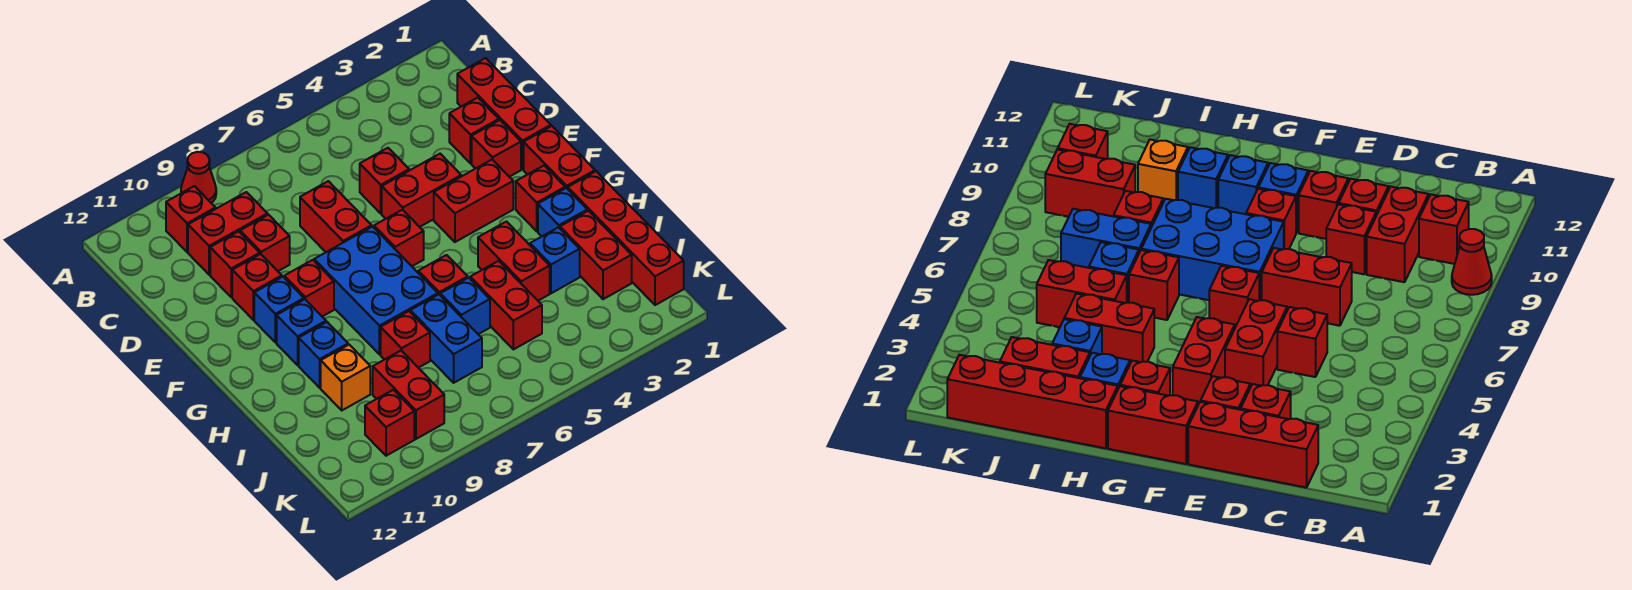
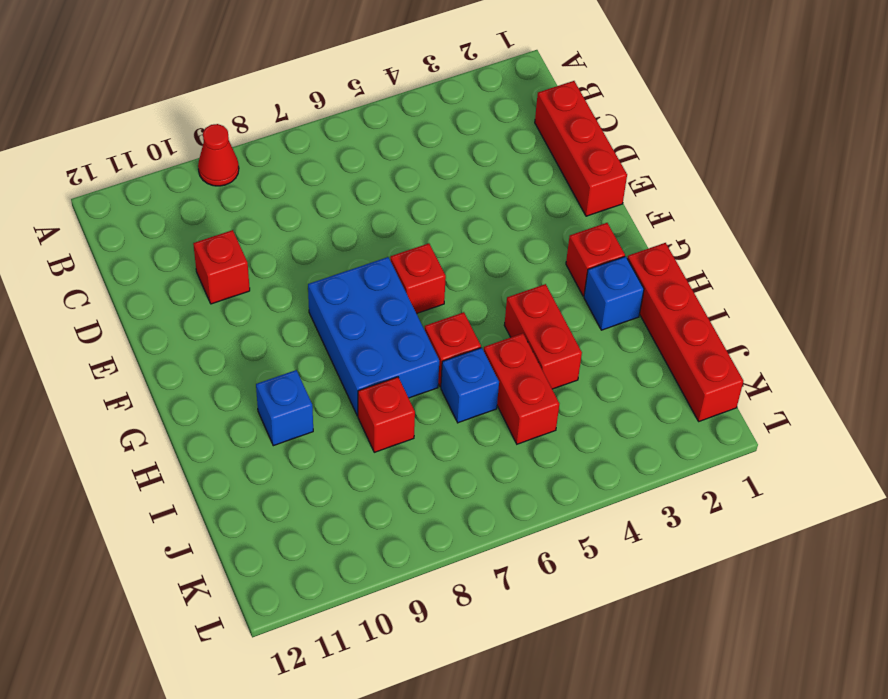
none -> red brick B10 level 1
none -> red brick C9:C10 level 1
none -> red brick D2 level 1
none -> red brick D5 level 1

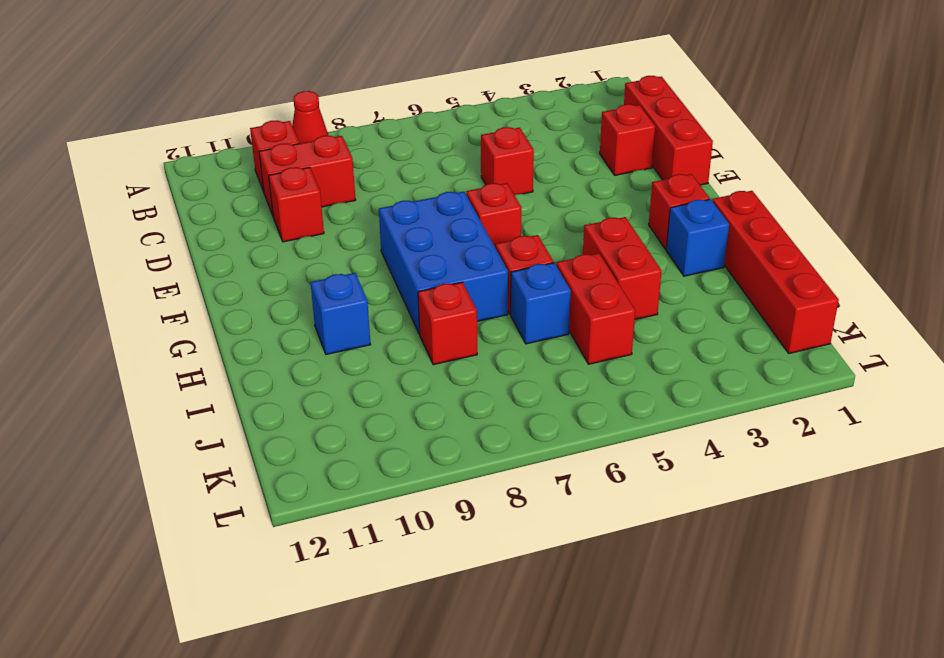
none -> red brick D7:E7 level 1
none -> red brick D9 level 1
none -> red brick E2 level 1
none -> red brick E4:E5 level 1

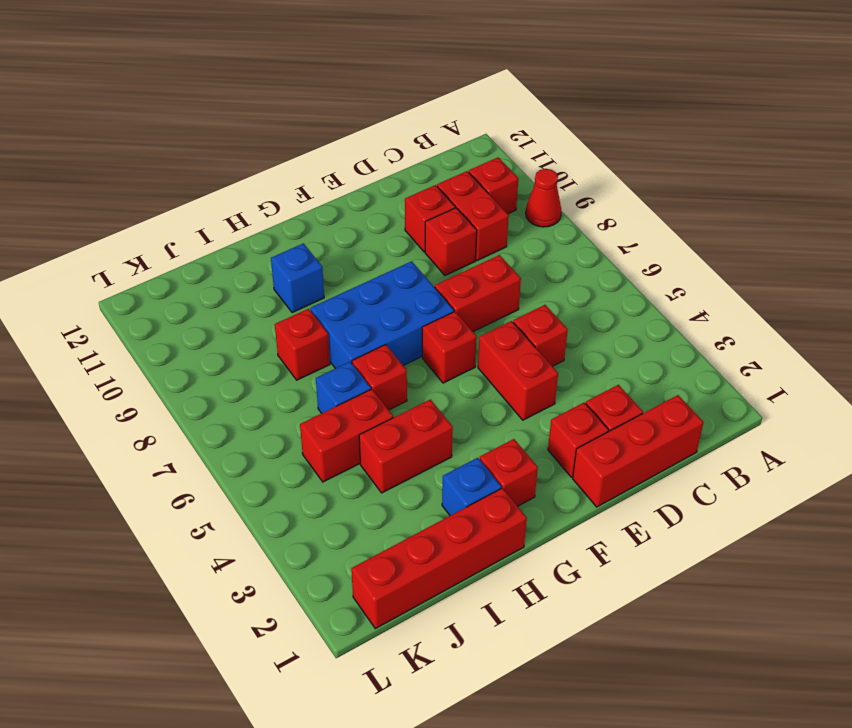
none -> red brick E10 level 1
none -> red brick F1:G1 level 1
none -> red brick F3:F4 level 1
none -> red brick F9 level 1

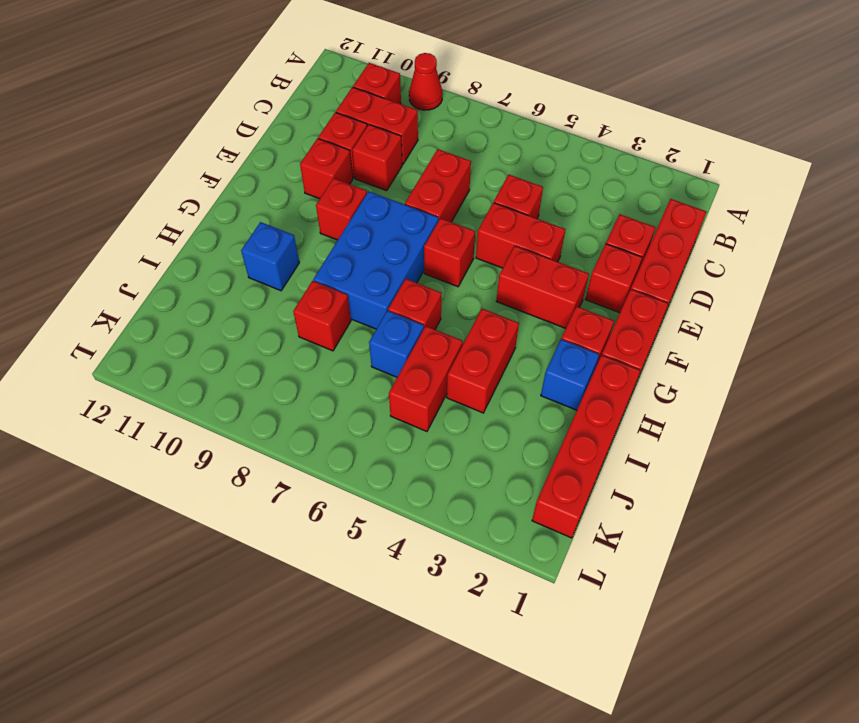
none -> blue brick F10 level 1
none -> blue brick G10 level 1
none -> red brick I2:J2 level 1
none -> blue brick I3 level 1

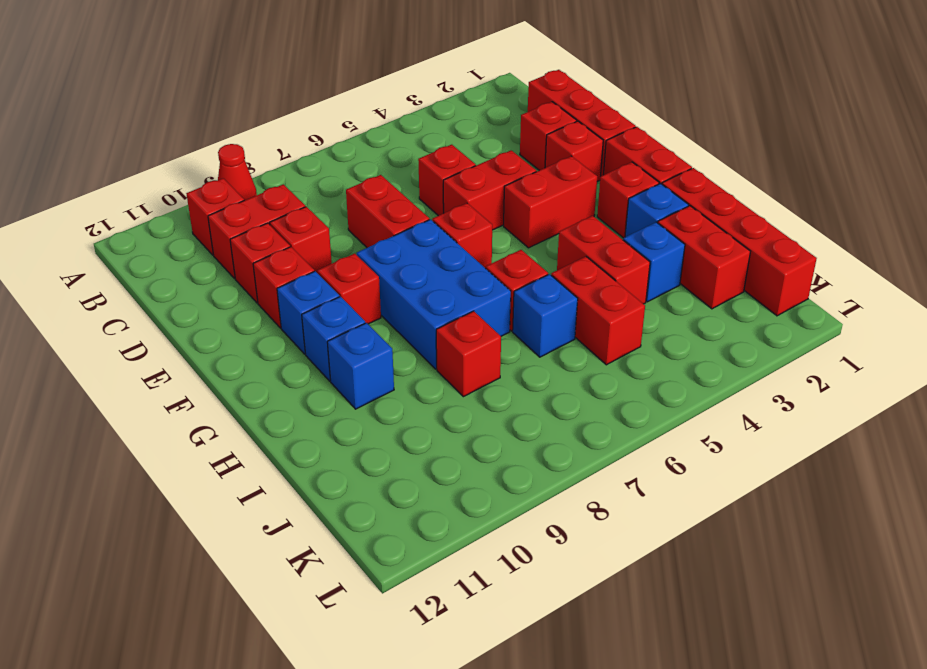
none -> blue brick I7:J7 level 1
none -> orange brick I10 level 1
none -> red brick J9:K9 level 1
none -> red brick K10 level 1

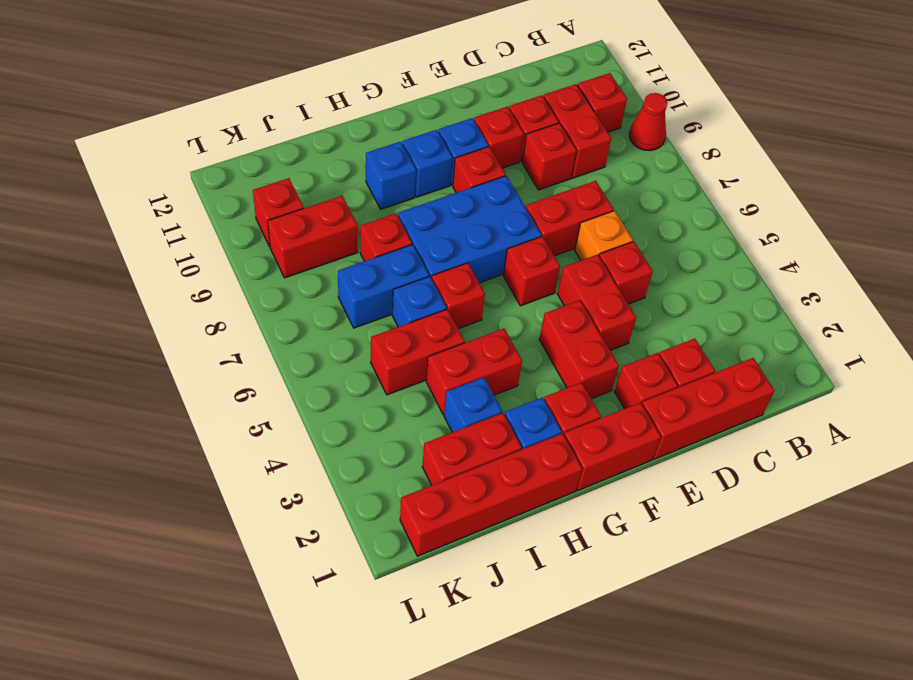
orange brick D6 level 1 -> orange brick I10 level 1

